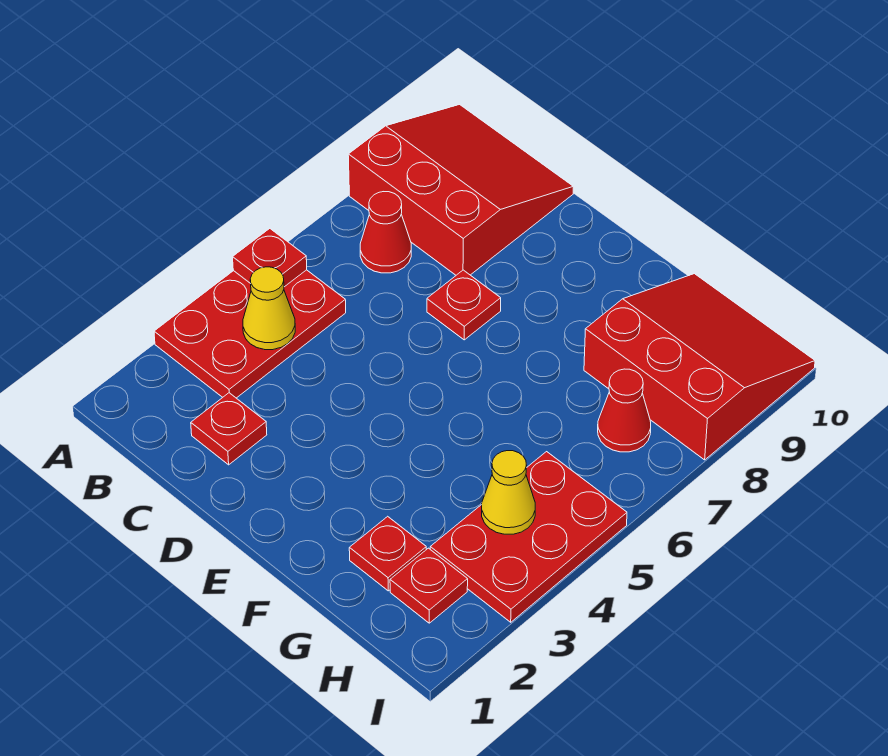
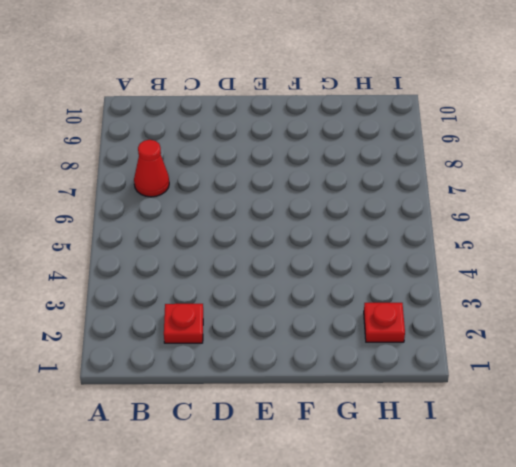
none -> red plate A3:B5 level 1
none -> red slope A8:C10 level 1 top 8
none -> red plate D7 level 1

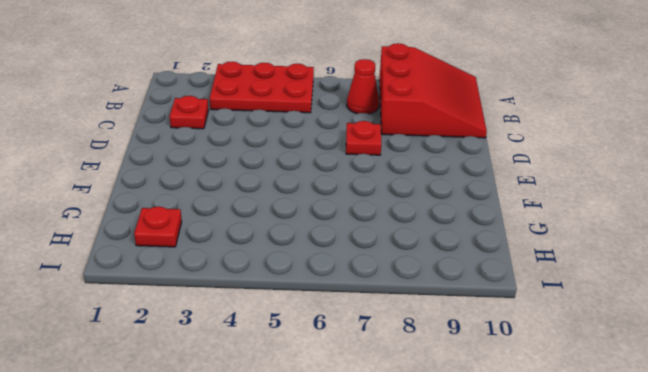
none -> red plate G2 level 1
none -> red slope G8:I10 level 1 top 8
none -> red plate H3:I5 level 1

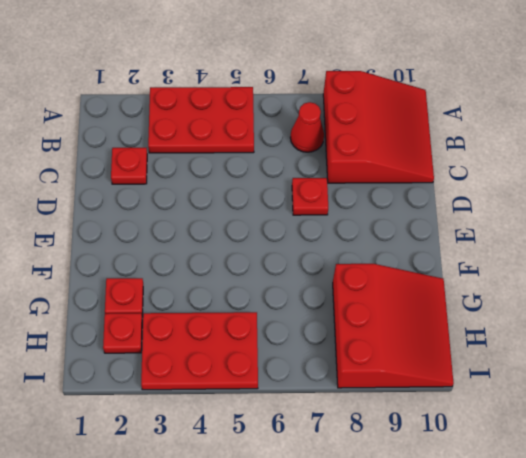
none -> red cone H7 level 1
none -> red plate A5 level 2
none -> yellow cone B4 level 2

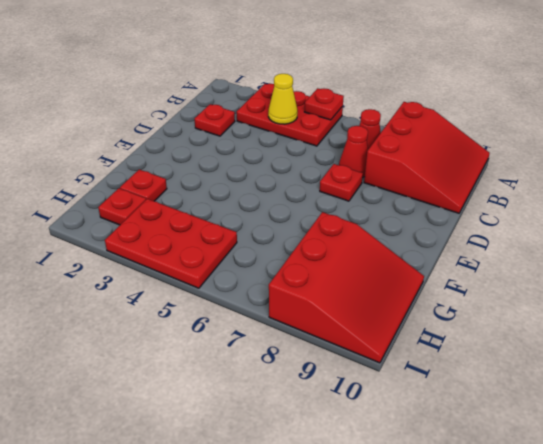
red cone C7 level 1 -> red cone H7 level 1
none -> yellow cone H4 level 2

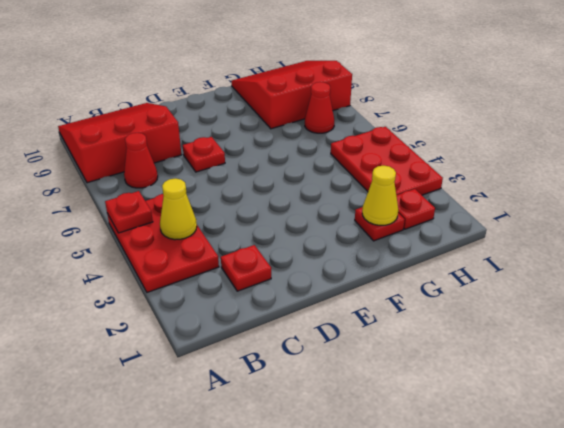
yellow cone G2 level 2 -> yellow cone H4 level 2

